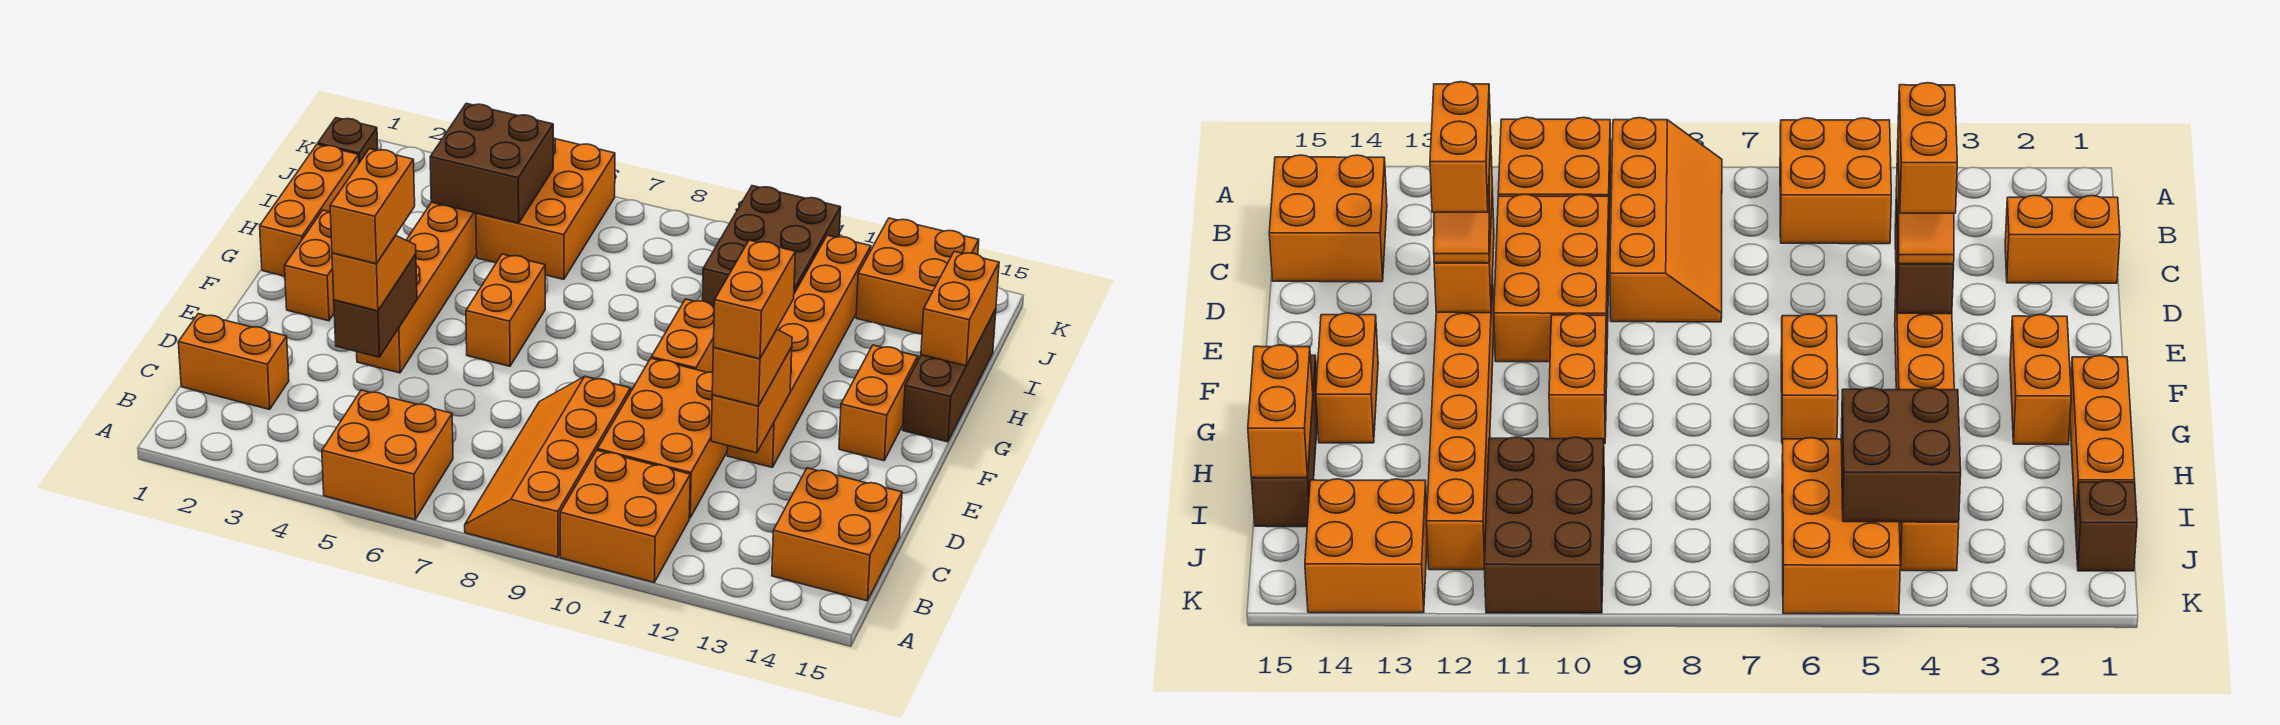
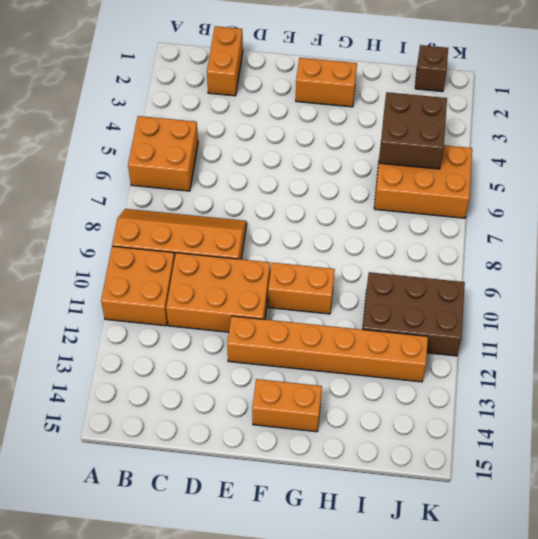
none -> orange brick B14:C15 level 1
none -> orange brick E4:J4 level 1
none -> orange brick F6:G6 level 1

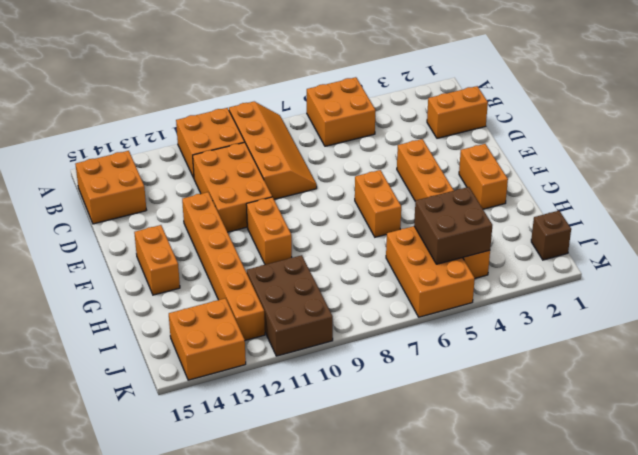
none -> orange brick G1:I1 level 1
none -> brown brick G15:I15 level 1
none -> brown brick D4:E4 level 2

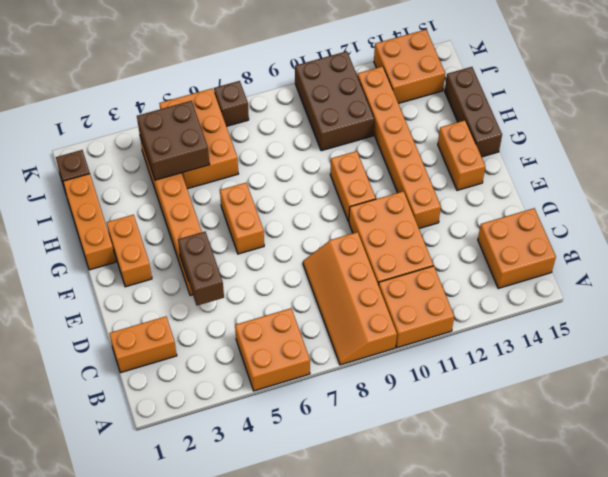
brown brick K7 level 1 -> none
none -> orange brick D12:E12 level 2
none -> orange brick H15:I15 level 2
none -> orange slope D4:E4 level 3 top D

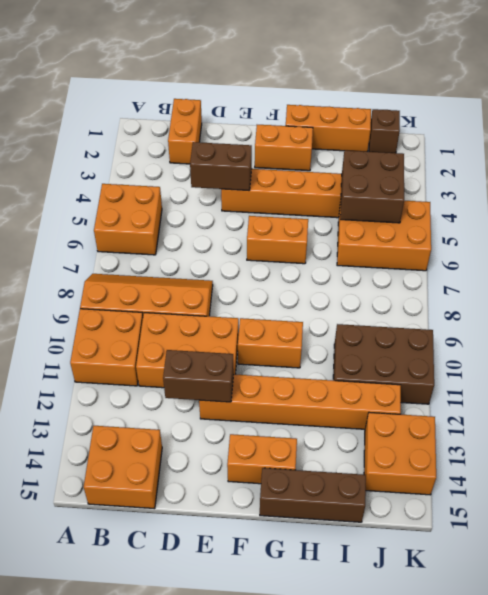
brown brick D12:E12 level 2 -> orange brick D12:E12 level 2
none -> orange brick H15:I15 level 2
none -> orange slope D4:E4 level 3 top D
none -> orange slope D12:E12 level 3 top D

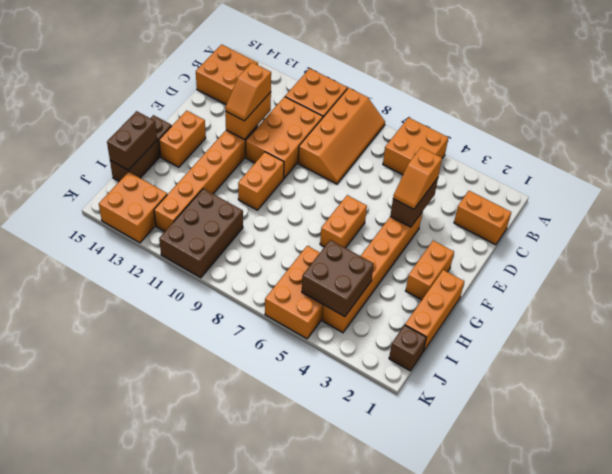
brown brick H15:I15 level 2 -> orange brick H15:I15 level 2
none -> orange brick D4:E4 level 4
none -> orange brick D12:E12 level 4

